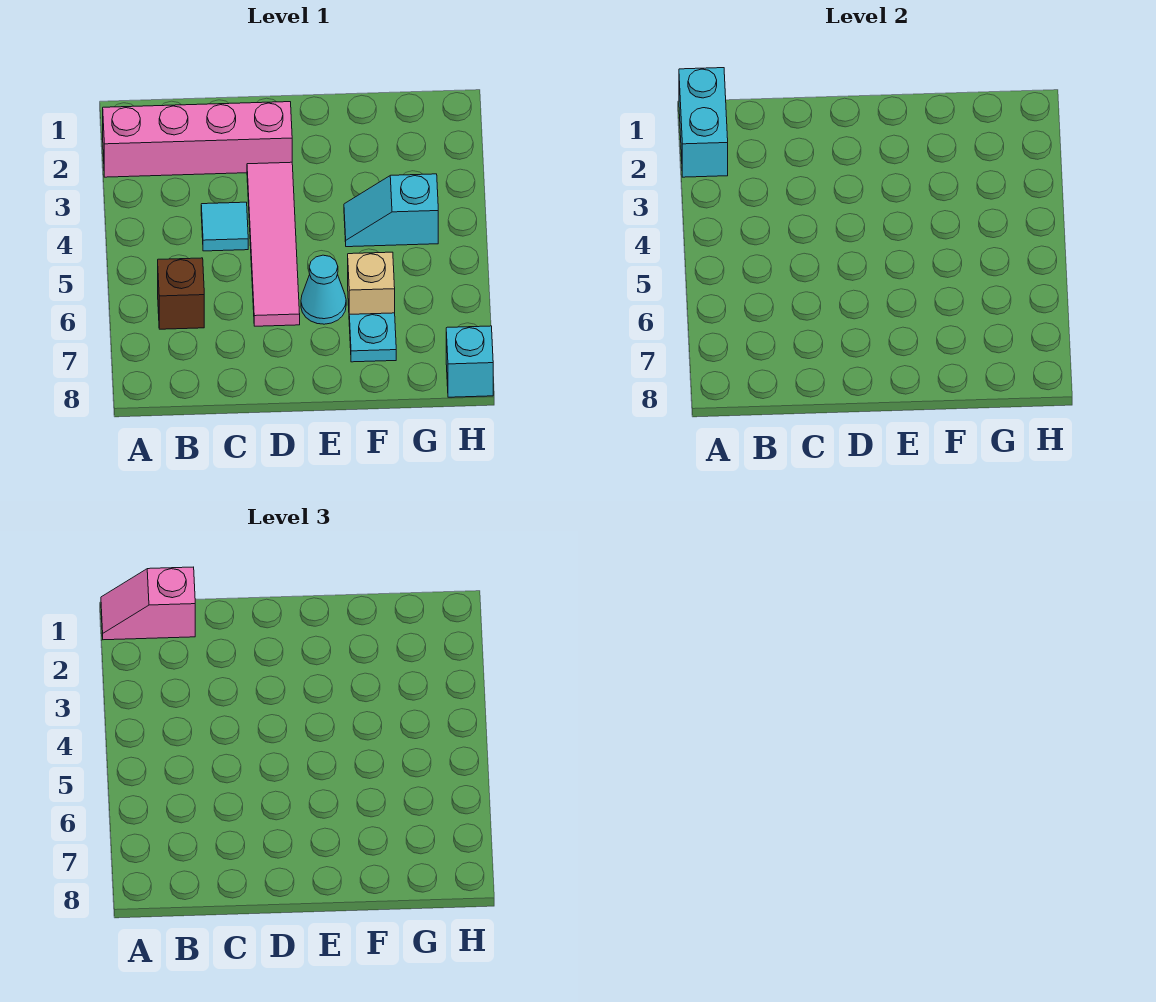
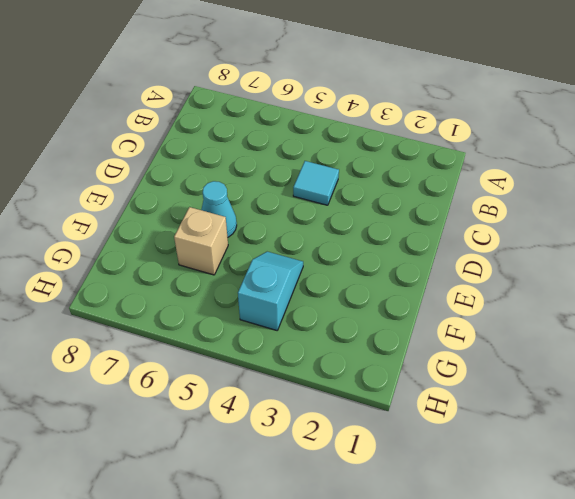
none -> pink brick A2:D2 level 1
none -> brown brick B6 level 1

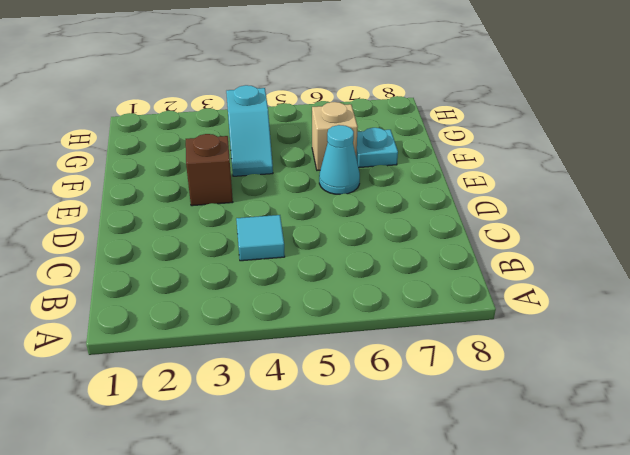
brown brick E3 level 1 -> brown brick B6 level 1
none -> pink brick A2:D2 level 1
none -> pink tile D3:D6 level 1

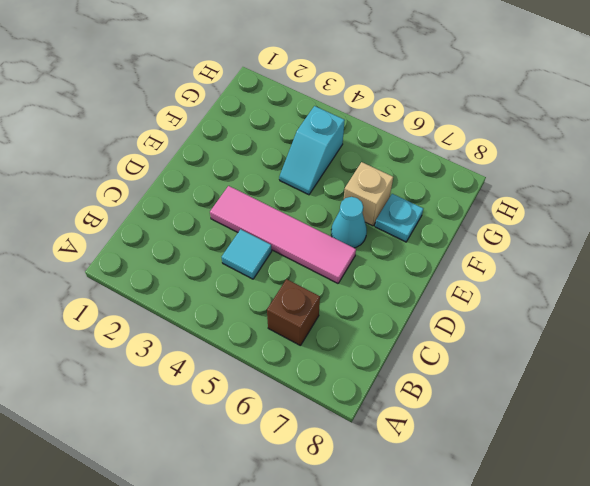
none -> pink brick A2:D2 level 1
none -> cyan brick H8 level 1

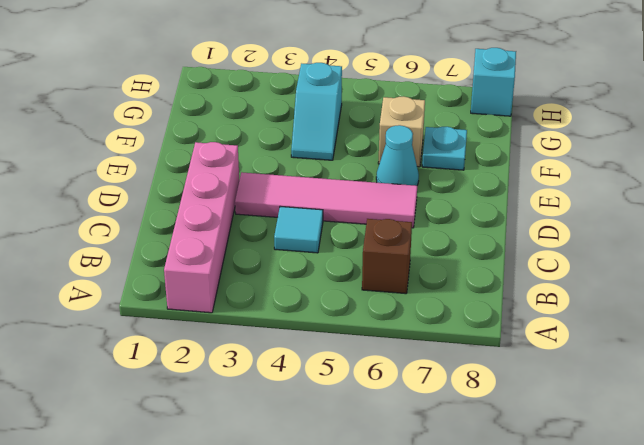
none -> cyan brick A1:A2 level 2
none -> pink slope A1:B1 level 3 top B

